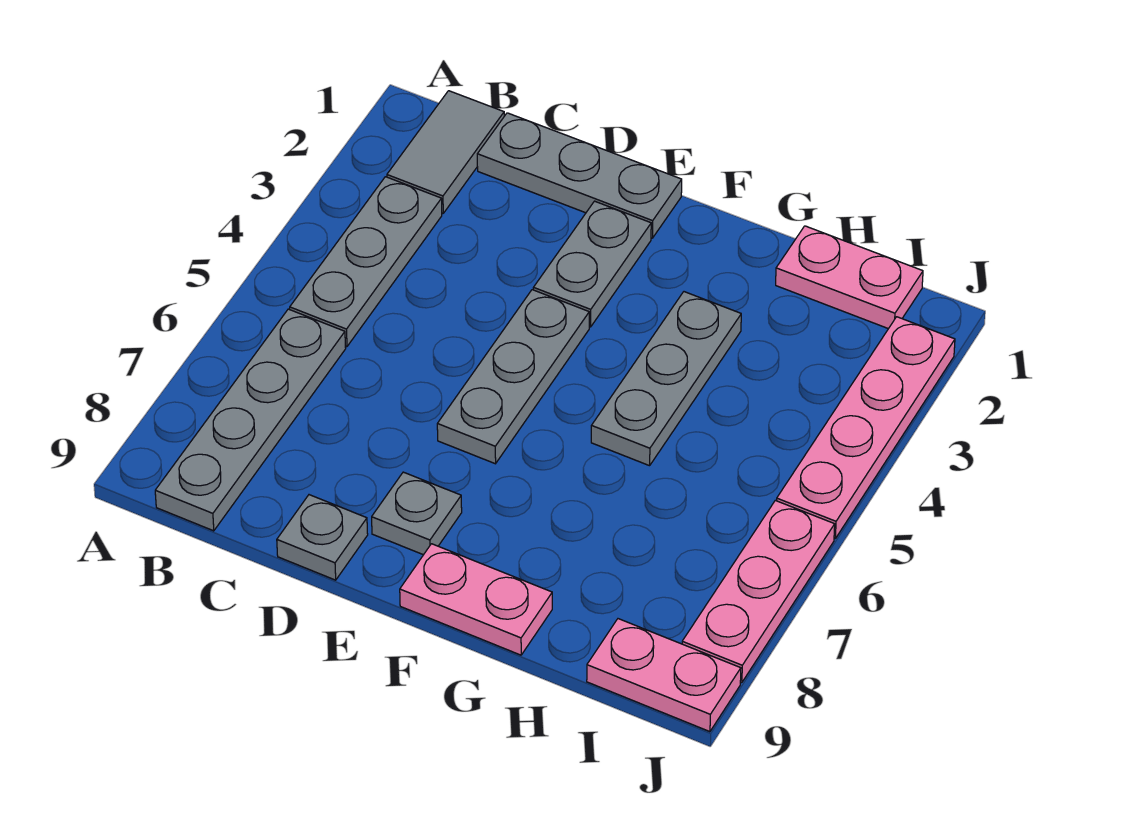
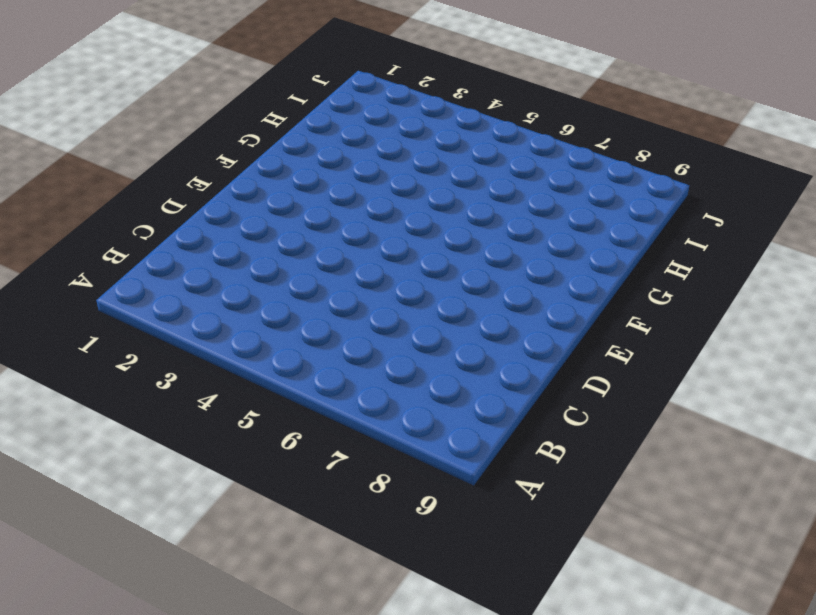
none -> grey tile B1:B2 level 1
none -> grey plate B3:B5 level 1
none -> grey plate B6:B9 level 1

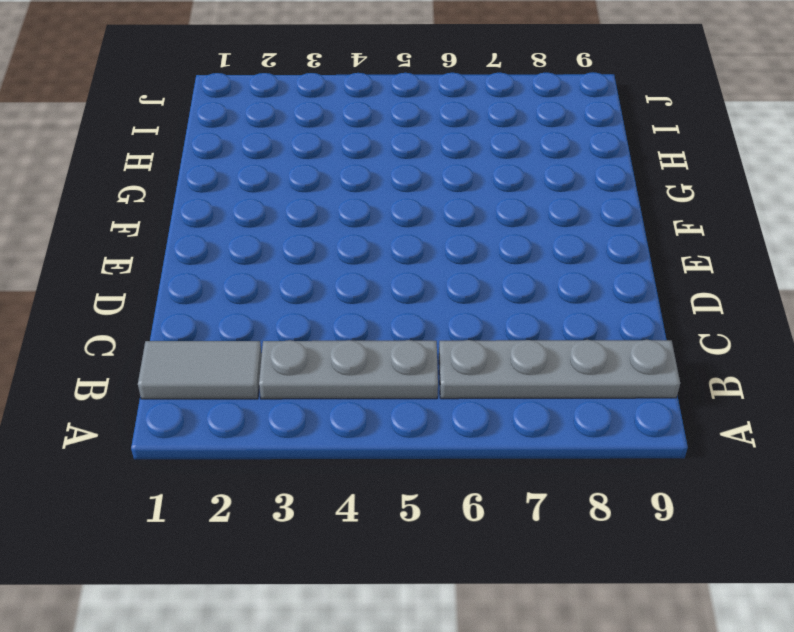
none -> grey plate C1:E1 level 1
none -> grey plate D9 level 1
none -> grey plate E2:E3 level 1

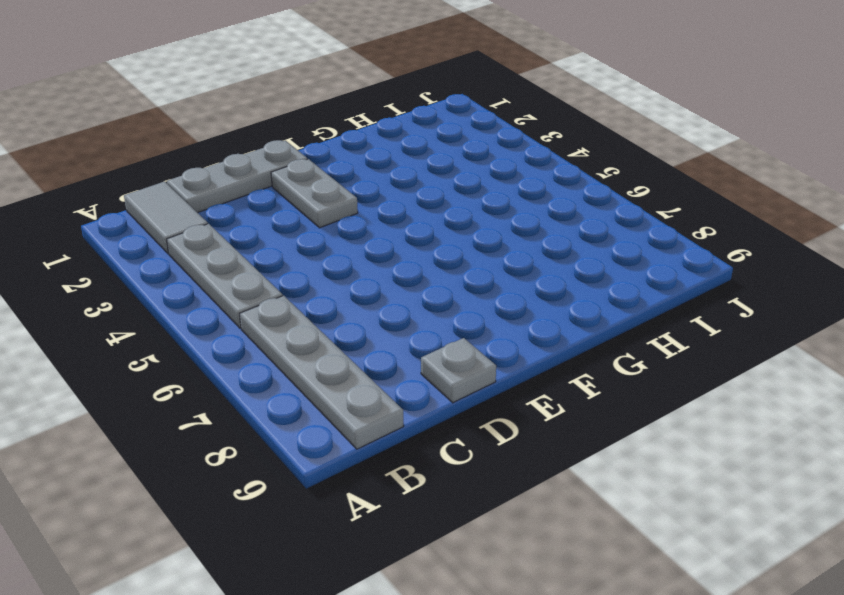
none -> grey plate E4:E6 level 1
none -> grey plate E8 level 1
none -> pink plate F9:G9 level 1

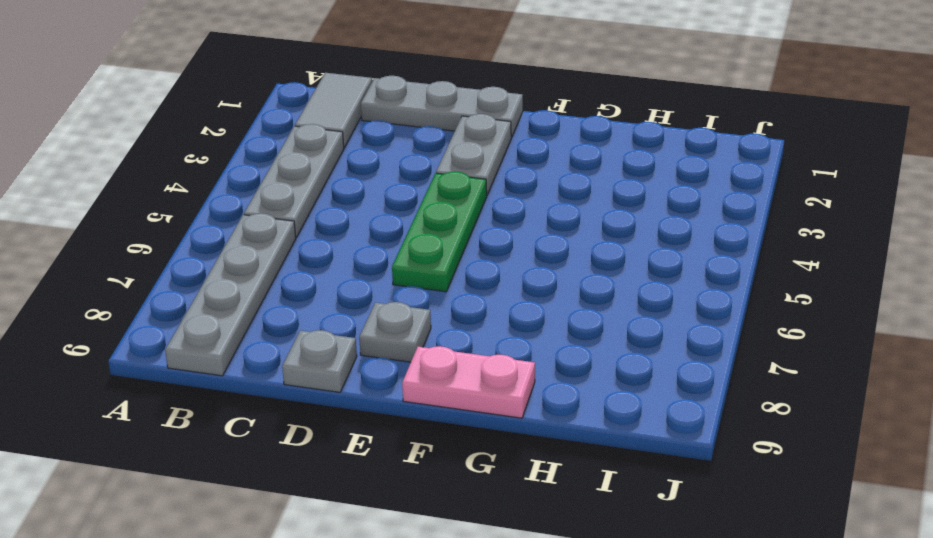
green plate E4:E6 level 1 -> grey plate E4:E6 level 1
none -> grey plate G3:G5 level 1
none -> pink plate H1:I1 level 1
none -> pink plate I9:J9 level 1

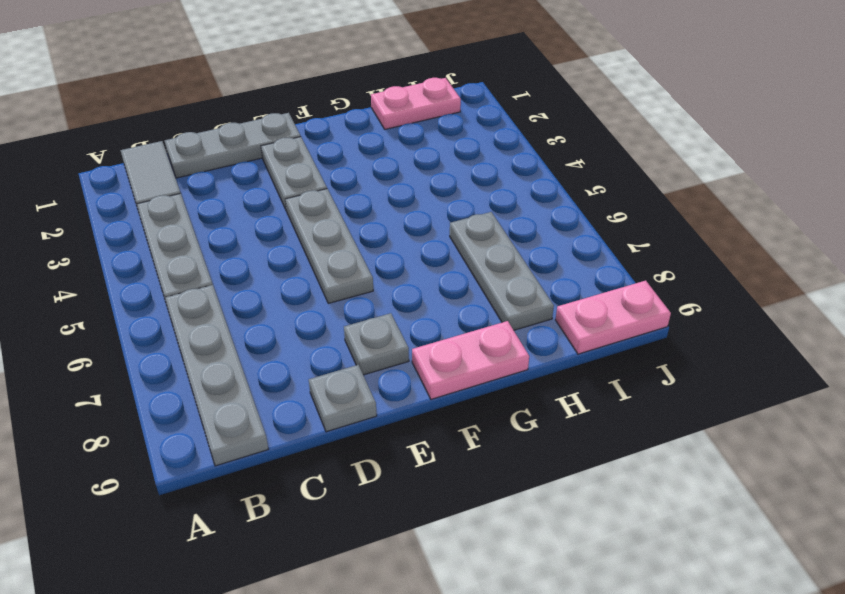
grey plate H6:H8 level 1 -> grey plate G3:G5 level 1
none -> pink plate J2:J5 level 1
none -> pink plate J6:J8 level 1

